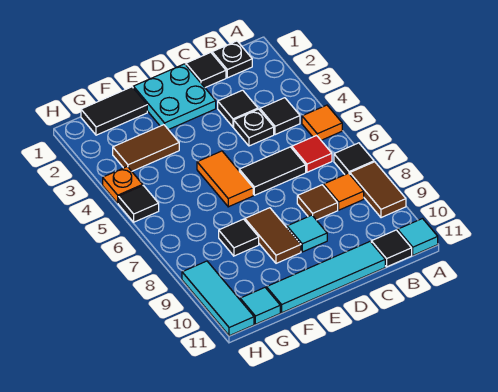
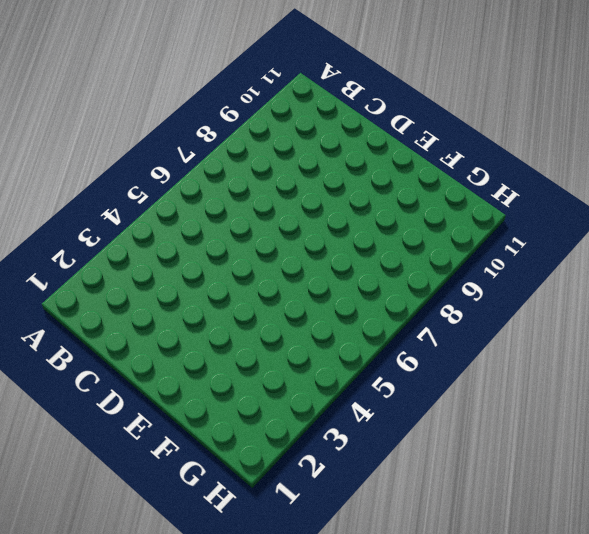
none -> orange tile A5 level 1
none -> black tile A7 level 1
none -> brown tile A8:A9 level 1

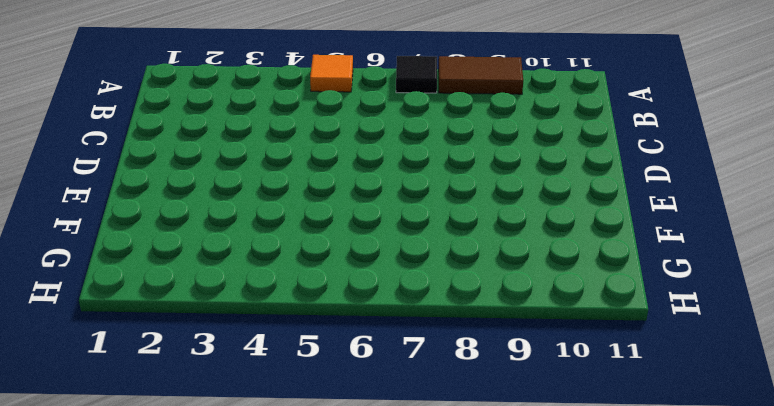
none -> cyan tile A11 level 1
none -> black plate B1 level 1
none -> black tile B4 level 1

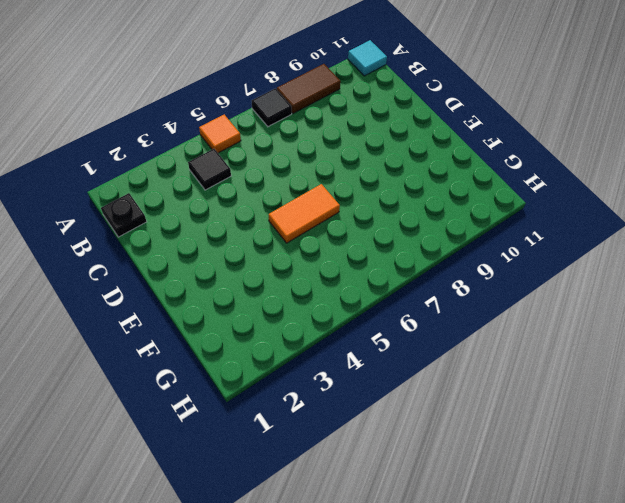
none -> red tile B6 level 1
none -> orange tile B8 level 1
none -> black tile B11 level 1

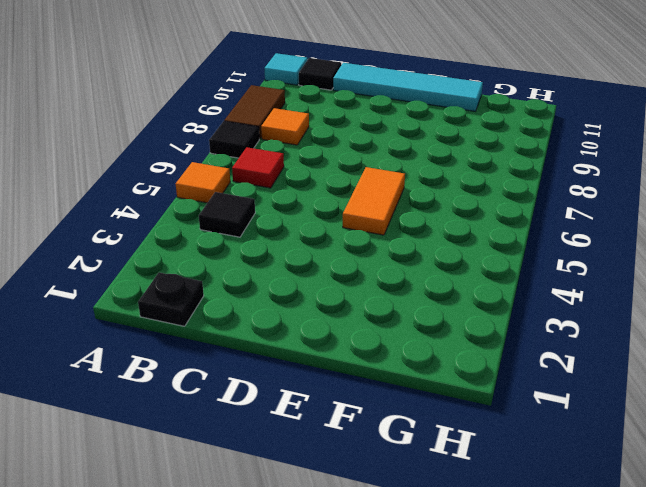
none -> black tile C1 level 1
none -> black tile C3 level 1
none -> black plate C4 level 1

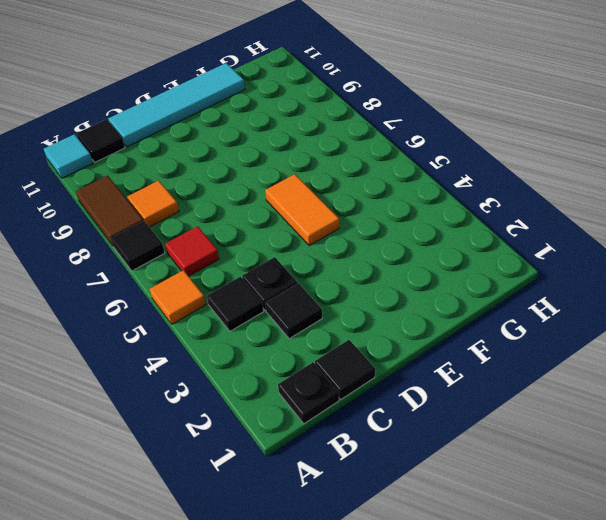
none -> black tile C6:D6 level 1
none -> brown tile C8 level 1
none -> cyan plate D1:E2 level 1

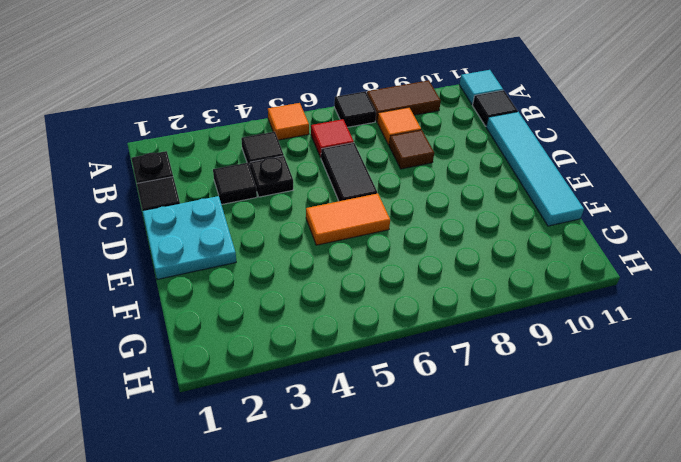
none -> cyan tile D9 level 1
none -> brown tile E8:E9 level 1
none -> black tile F1:G1 level 1

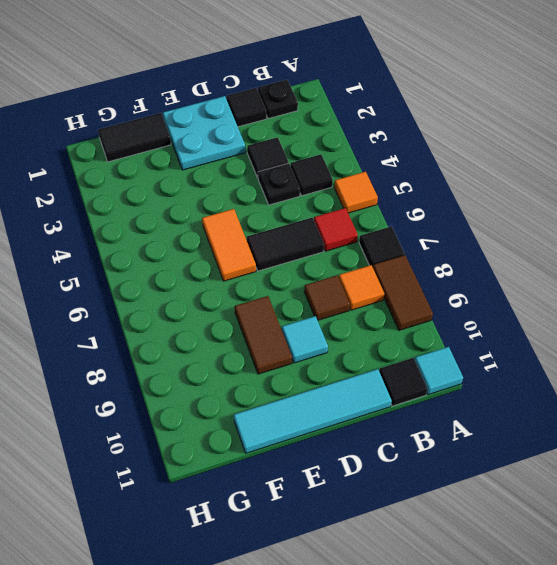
none -> brown tile F3:G3 level 1
none -> black tile F8 level 1
none -> cyan tile G11 level 1

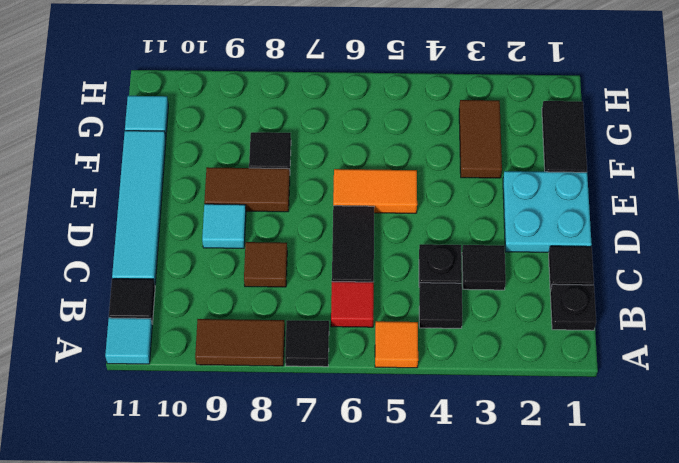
none -> orange tile B8 level 1
none -> orange plate H4 level 1
none -> black tile H5 level 1

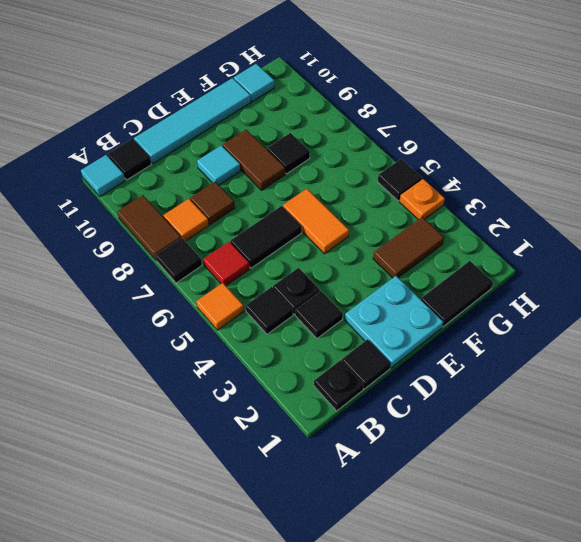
none -> cyan tile H9:H11 level 1

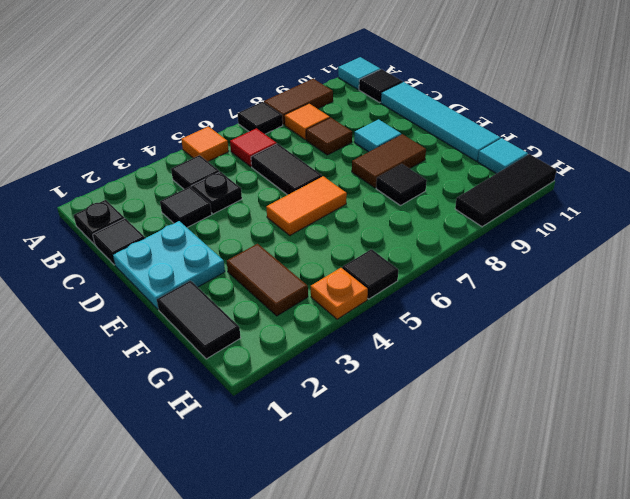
black tile H9:H11 level 1 -> cyan tile H9:H11 level 1

